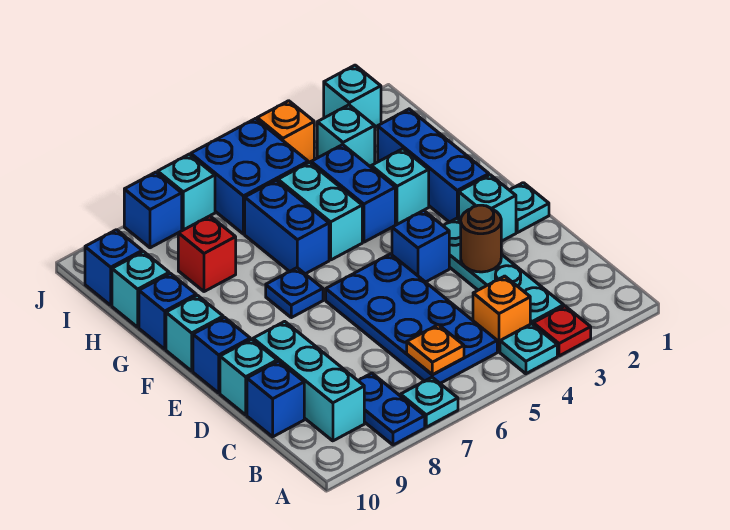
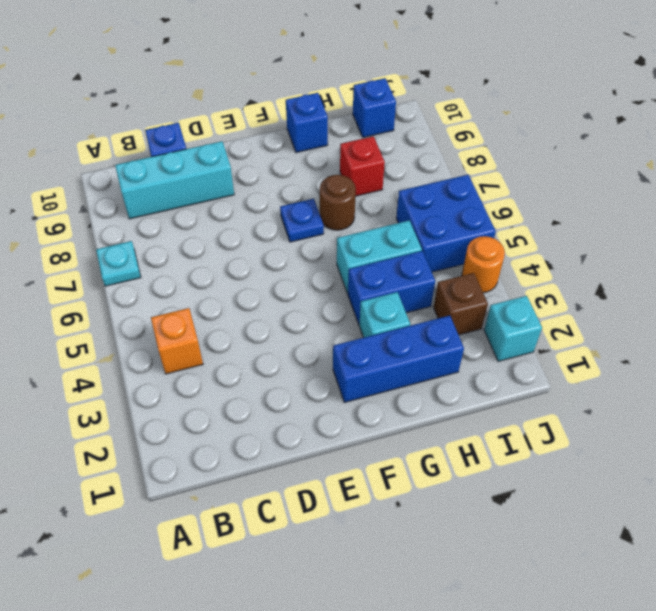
brown round brick G7 level 1 -> brown round brick D3 level 2
brown brick I3 level 1 -> cyan brick I3 level 1
orange round brick J4 level 1 -> orange brick J4 level 1
none -> red plate A3 level 1
none -> cyan plate A4 level 1
none -> blue plate A8:B8 level 1
none -> cyan plate B3:E3 level 1

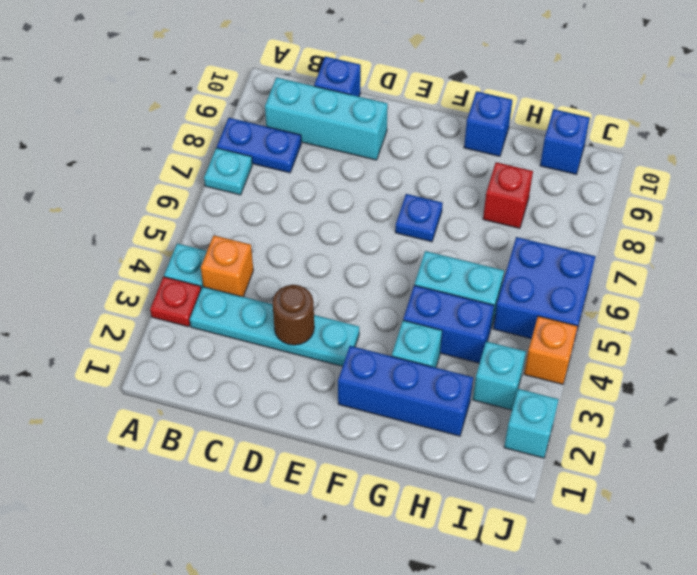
none -> blue plate B5:E6 level 1
none -> cyan brick D10 level 1
none -> cyan plate E1 level 1
none -> cyan brick E2 level 1

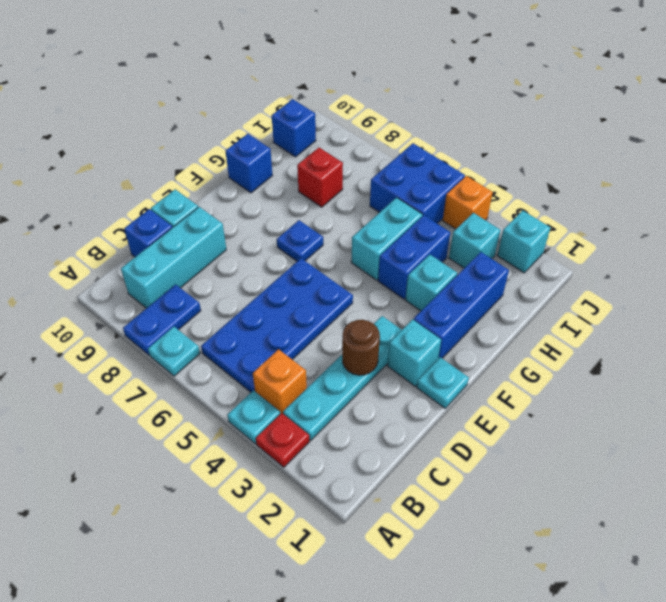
none -> blue brick E4 level 1
none -> blue brick E10 level 1
none -> cyan brick F10 level 1
none -> blue brick G6:H6 level 1

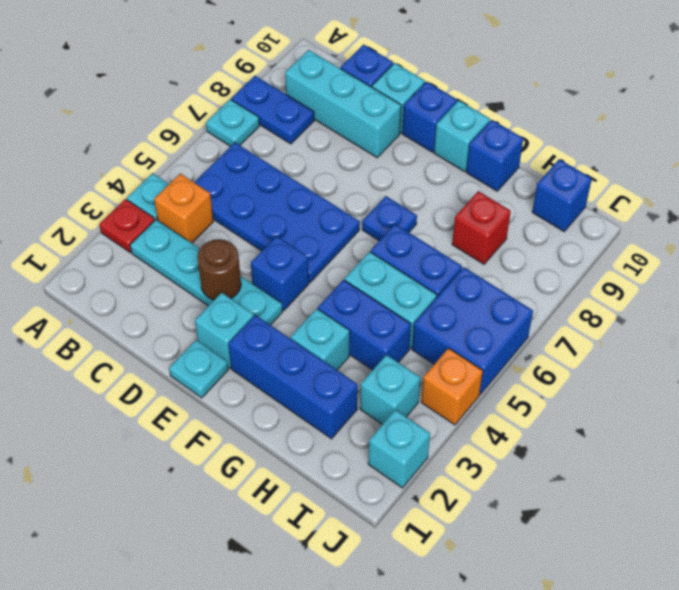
none -> cyan brick H10 level 1
none -> cyan brick J7 level 1
none -> blue brick J8 level 1
none -> orange plate B6 level 2

